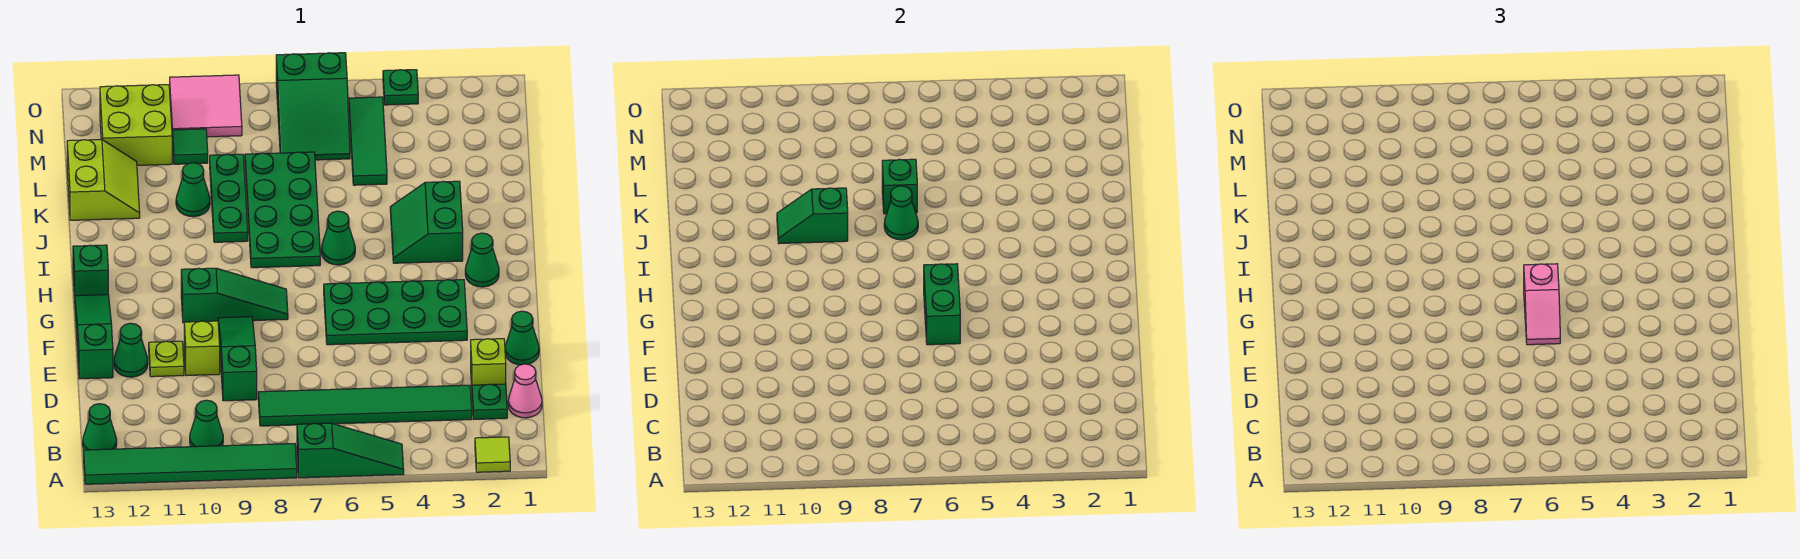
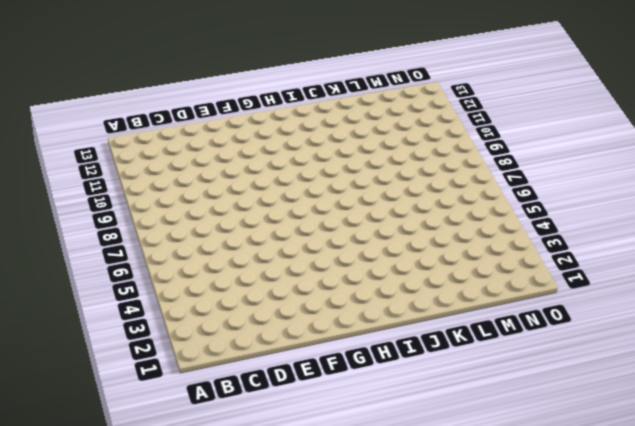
none -> lime tile A2 level 1
none -> green slope A5:A7 level 1 top 7
none -> green tile A8:A13 level 1
none -> green cone B10 level 1

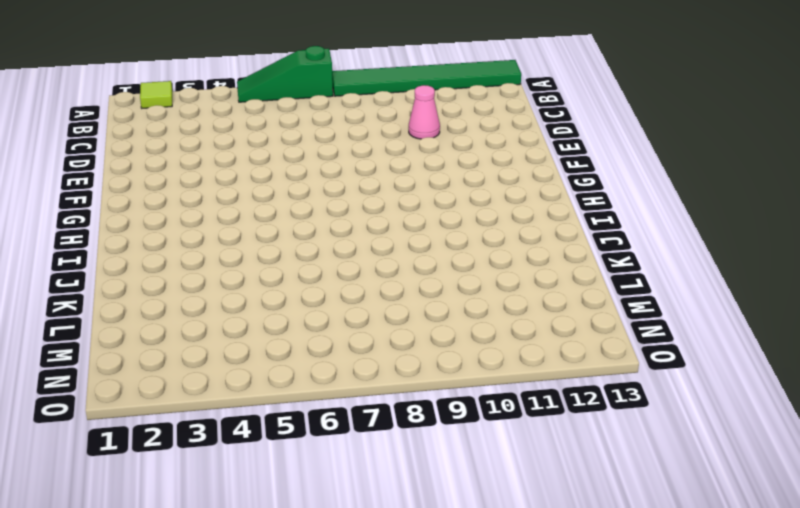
pink cone D10 level 1 -> pink cone C1 level 1
none -> green cone B10 level 1
none -> green cone B13 level 1
none -> green plate C2 level 1
none -> green tile C3:C8 level 1

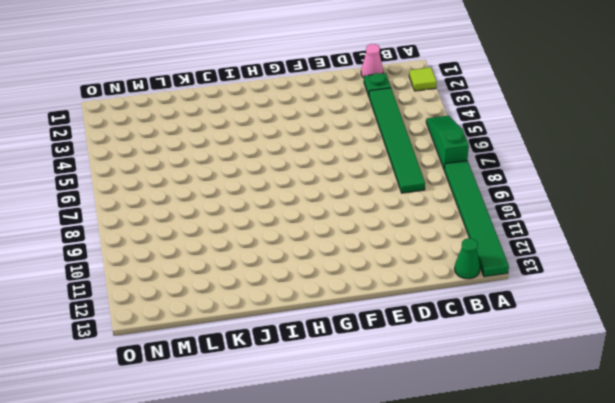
none -> green cone B10 level 1
none -> lime brick D2 level 1
none -> green slope D9:F9 level 1 top D
none -> green cone E1 level 1

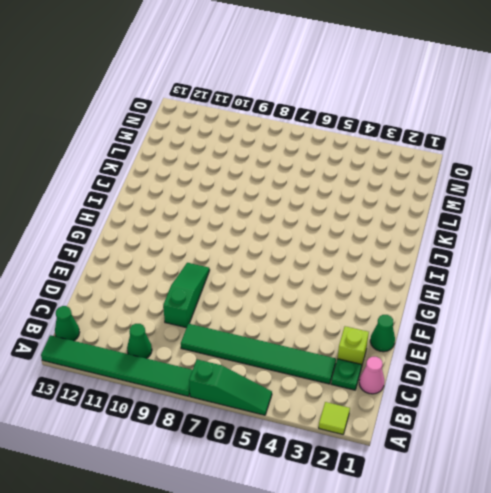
none -> lime brick E10 level 1
none -> lime plate E11 level 1
none -> green cone E12 level 1
none -> green slope E13:G13 level 1 top E

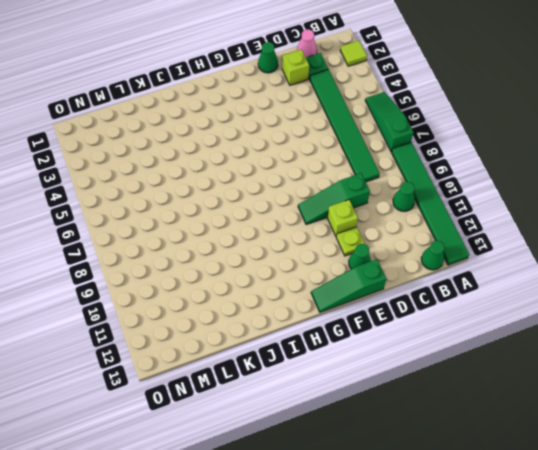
none -> green plate F3:G6 level 1
none -> green slope G8:G10 level 1 top 10
none -> green cone H2 level 1
none -> green brick H13 level 1

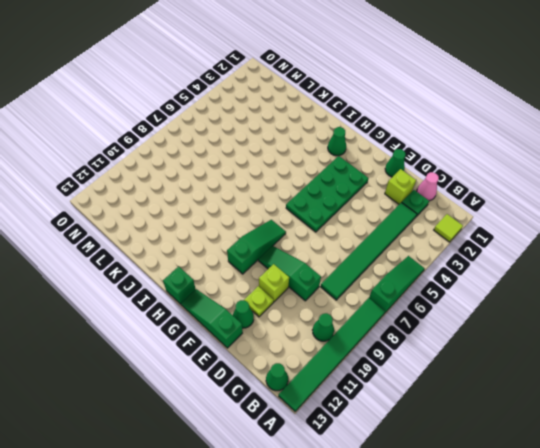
none -> green slope I3:J4 level 1 top 3
none -> green cone I6 level 1
none -> green plate I7:L8 level 1
none -> green plate J9:L9 level 1

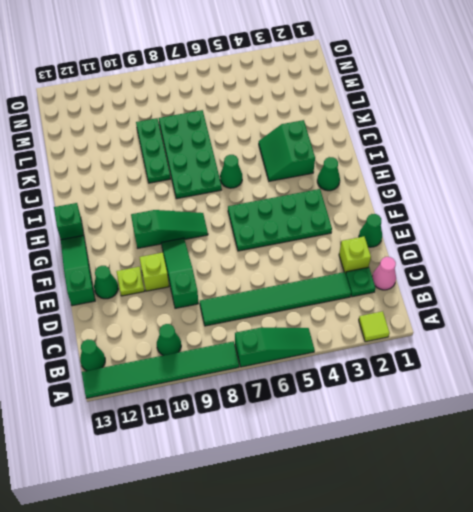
none -> green cone K10 level 1
none -> lime slope K12:L13 level 1 top 13
none -> green tile L5:N5 level 1
none -> green slope M6:O7 level 1 top O

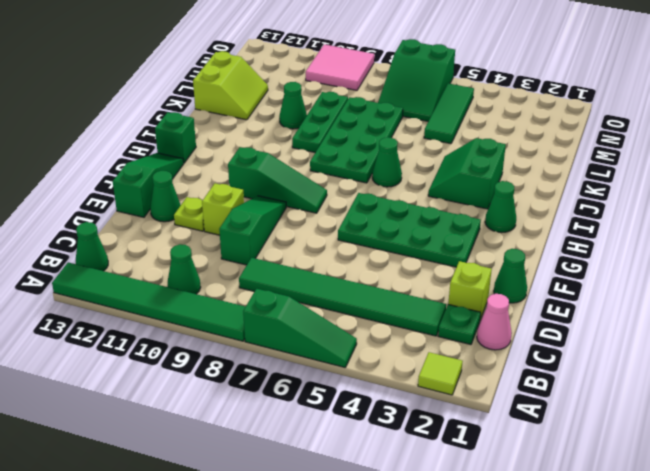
none -> green tile M10 level 1
none -> lime brick M11:N12 level 1
none -> green plate O4 level 1
none -> green brick F6:G6 level 2

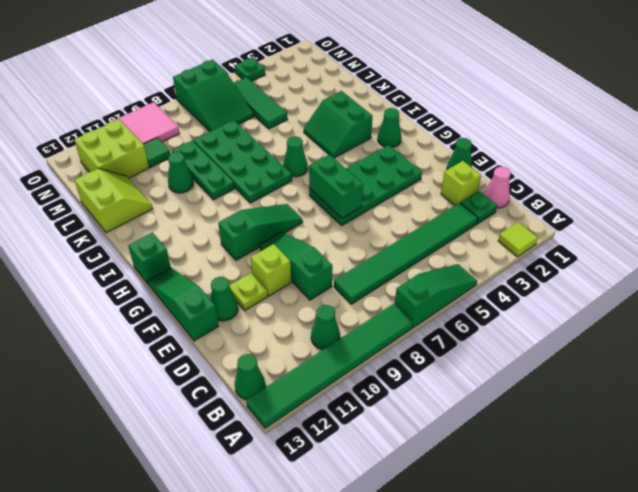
none -> green cone J7 level 2
none -> green slope J9:J10 level 2 top 9
none -> green brick K7 level 2
none -> pink slope F6:G6 level 3 top G

